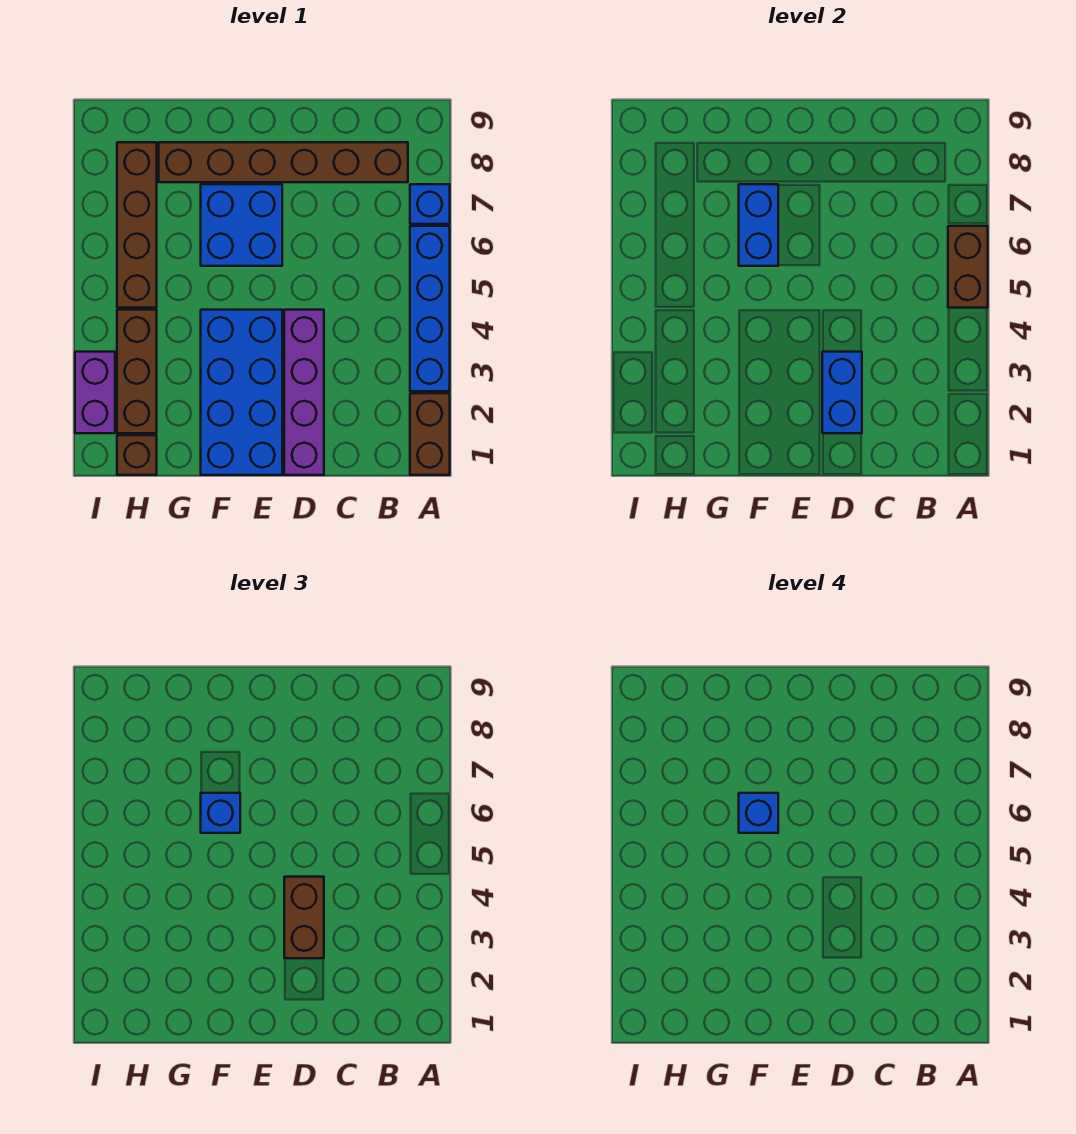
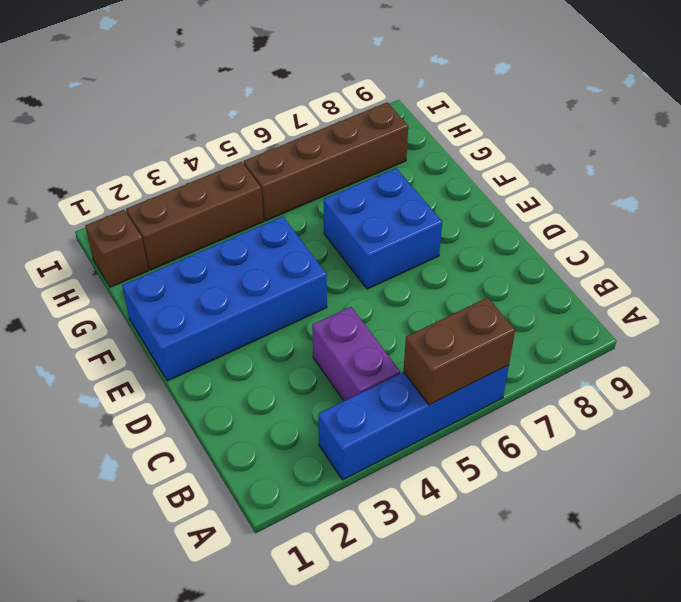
purple brick B4:C4 level 1 -> purple brick I2:I3 level 1
none -> brown brick A1:A2 level 1
none -> blue brick A7 level 1
none -> brown brick B8:G8 level 1

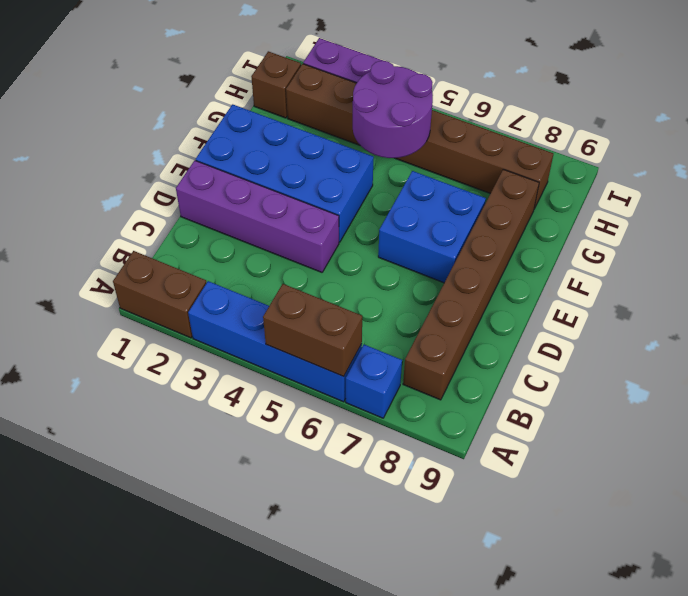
purple round brick G4:H5 level 2 -> none
none -> blue brick D2:D3 level 2
none -> blue brick F6:F7 level 2
none -> brown brick D3:D4 level 3

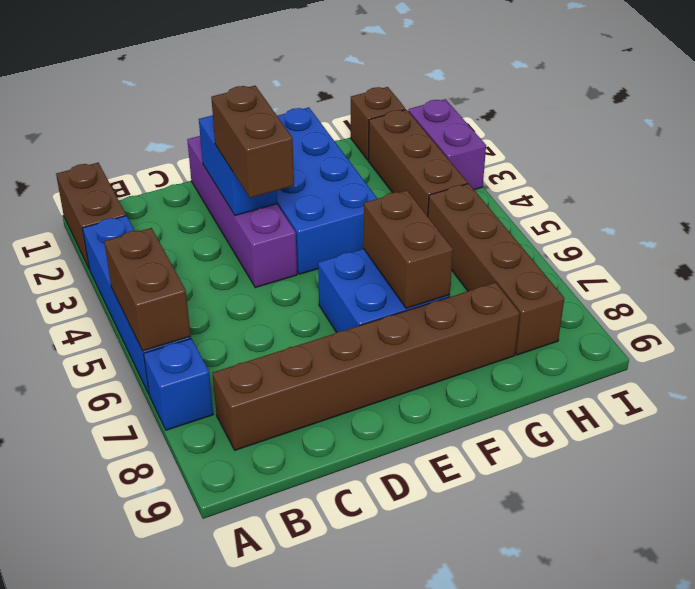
brown brick F6:F7 level 2 -> blue brick F6:F7 level 2
none -> blue brick F6 level 3
none -> blue brick F6 level 4

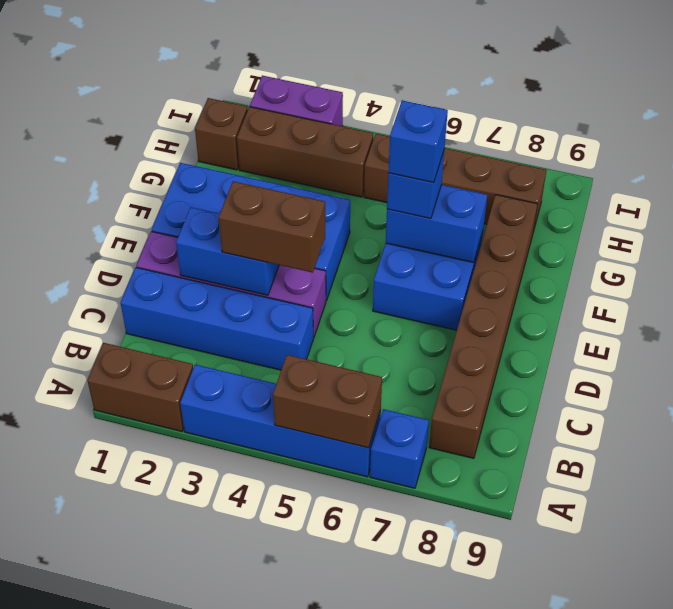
blue brick C1:C4 level 1 -> none

